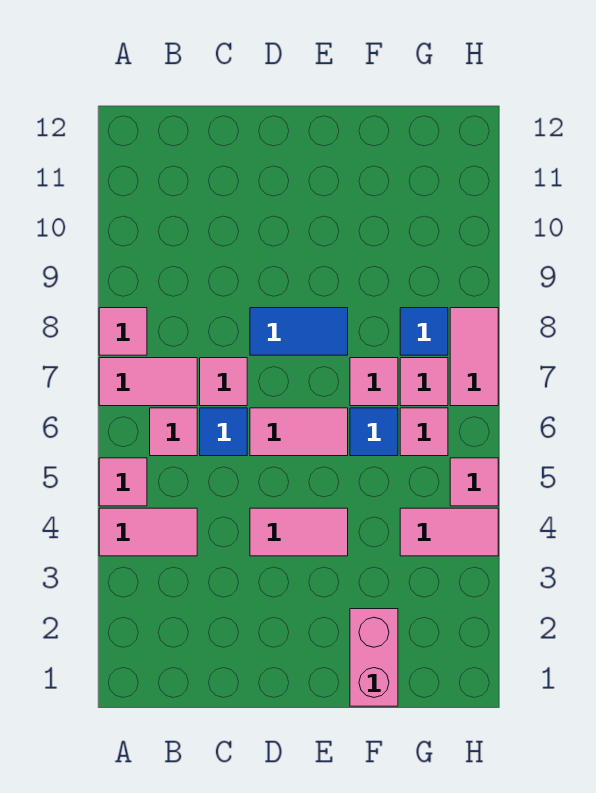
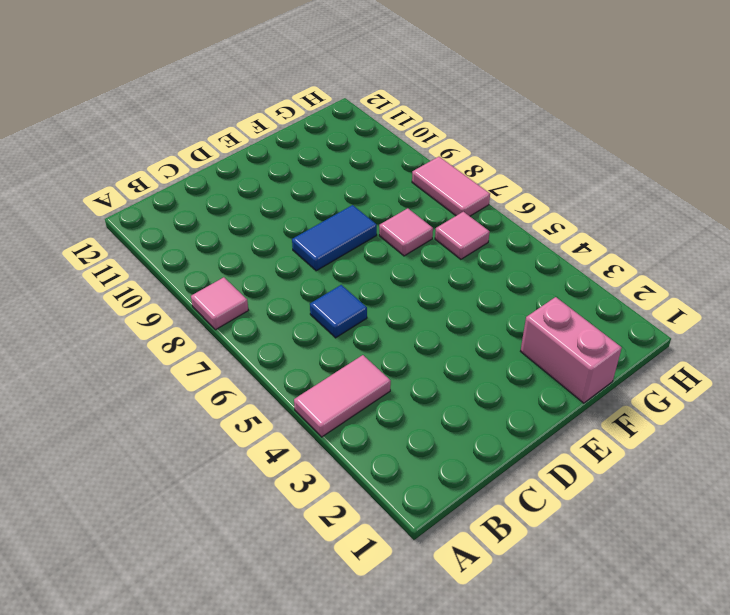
none -> pink tile A5 level 1
none -> pink tile A7:B7 level 1
none -> pink tile B6 level 1

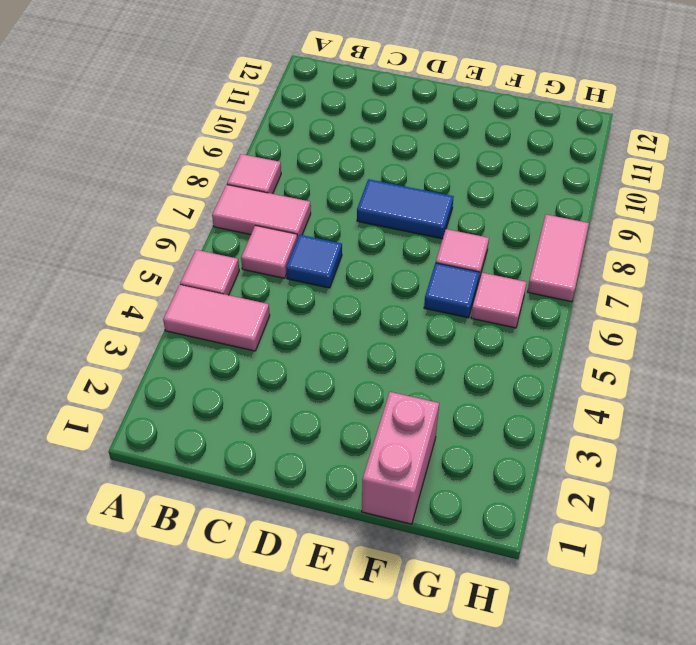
none -> pink tile C7 level 1
none -> pink tile D4:E4 level 1
none -> pink tile D6:E6 level 1

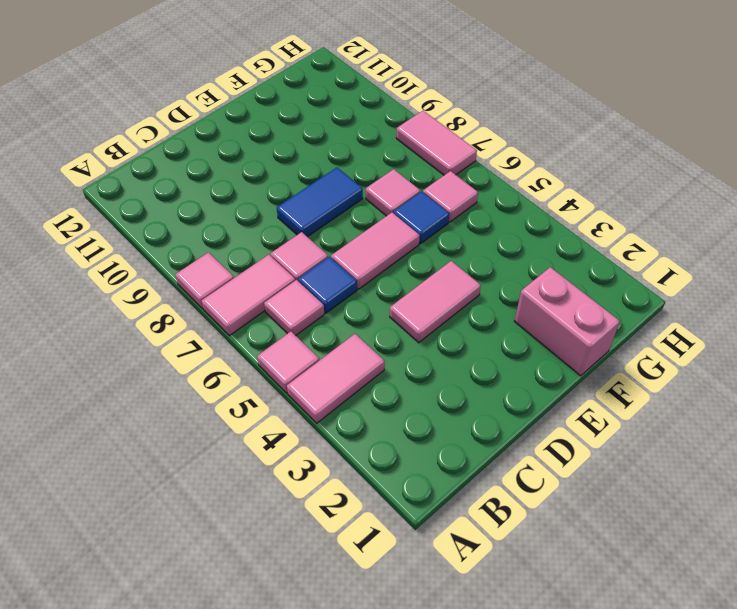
none -> pink tile G4:H4 level 1
none -> pink tile G7 level 1
none -> blue tile G8 level 1

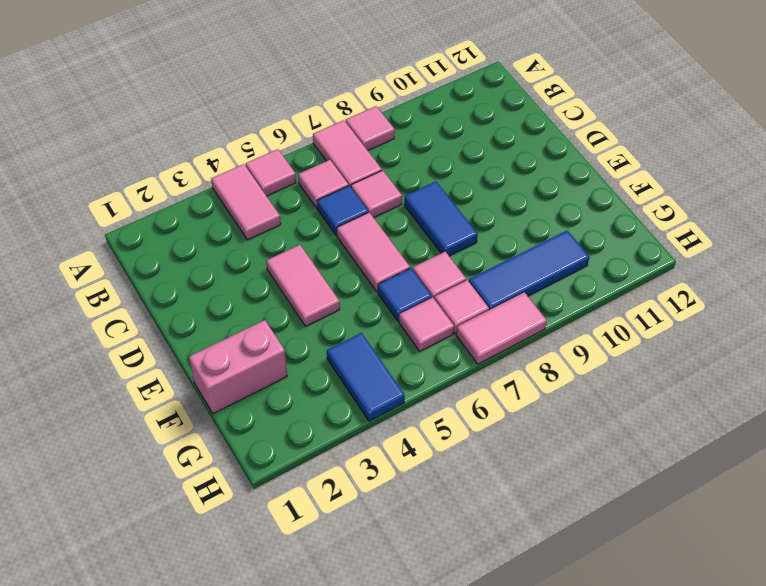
blue tile G4:H4 level 1 -> pink tile G4:H4 level 1
blue tile G8:G10 level 1 -> blue tile G8 level 1
none -> pink tile H5 level 1

